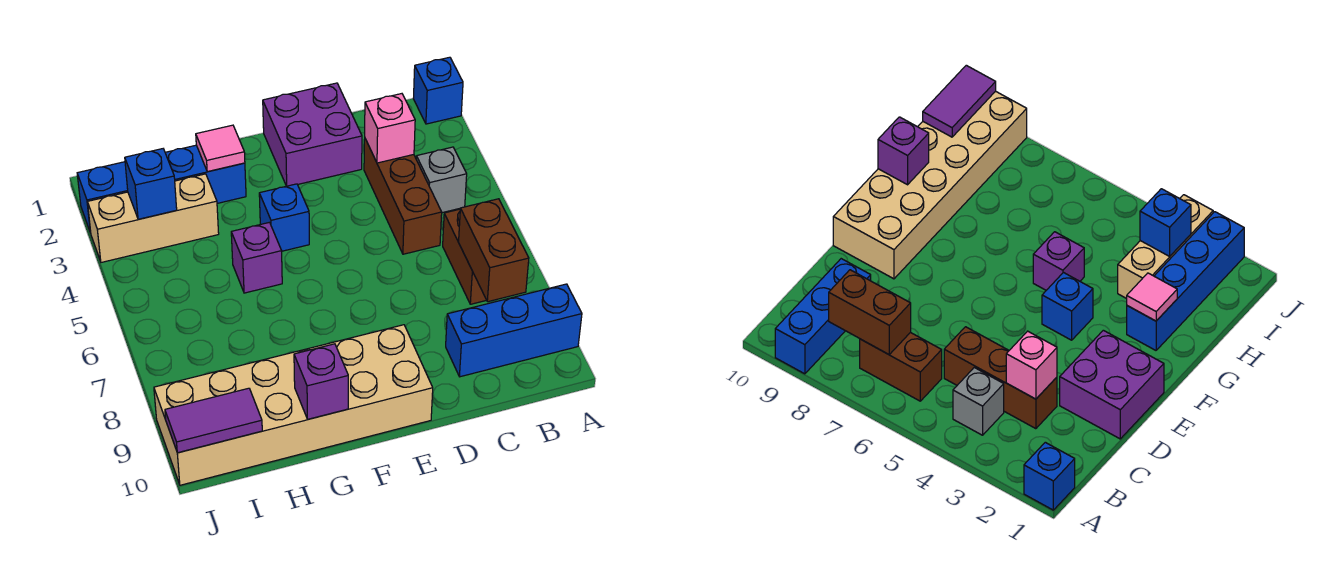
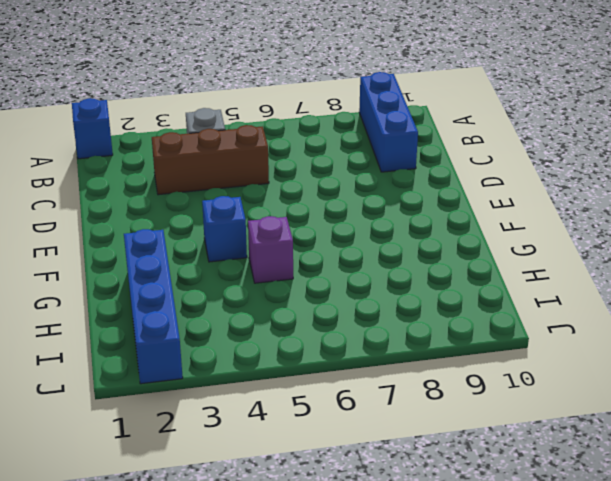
none -> brown brick B6:B7 level 1
none -> purple brick D1:E2 level 1
none -> tan brick E9:J10 level 1

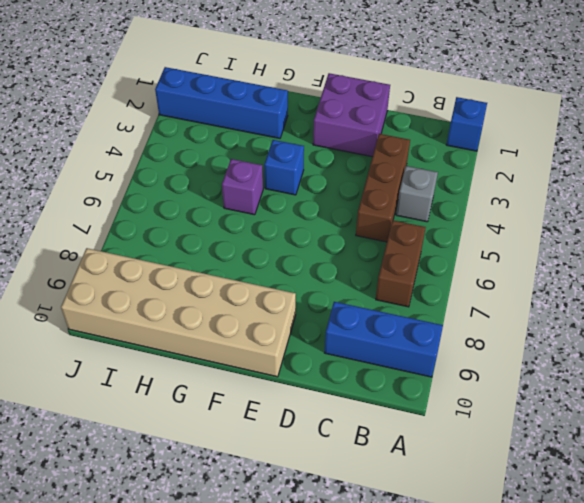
none -> tan brick H3:J3 level 1
none -> brown brick B7:B8 level 2
none -> pink brick C3 level 2

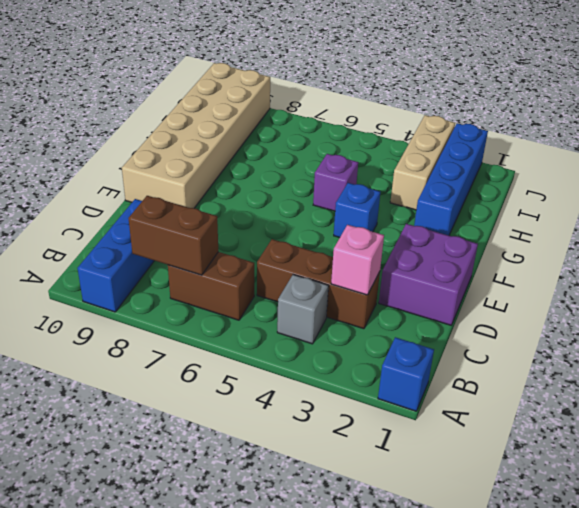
none -> pink tile G2 level 2
none -> purple brick G10 level 2
none -> blue brick I3 level 2

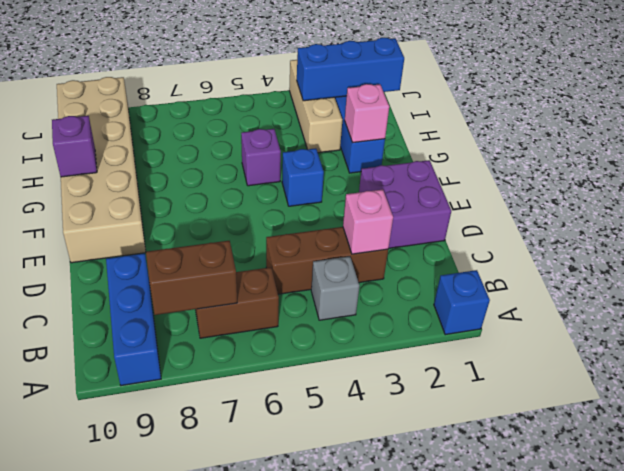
pink brick G2 level 2 -> pink tile G2 level 2
blue brick I1:I3 level 2 -> blue brick I3 level 2
none -> purple tile I10:J10 level 2

